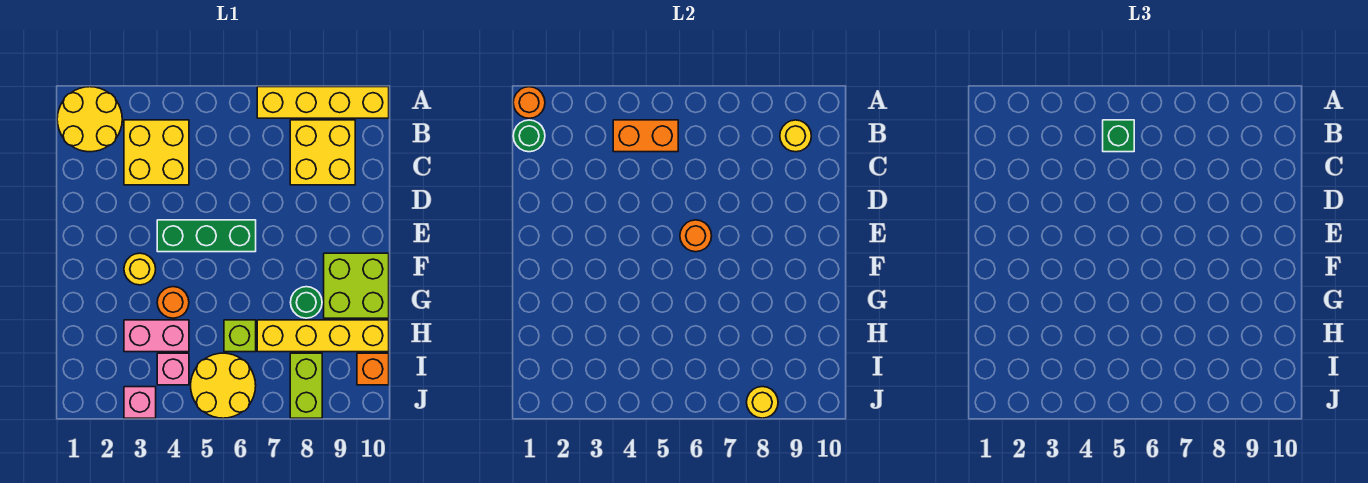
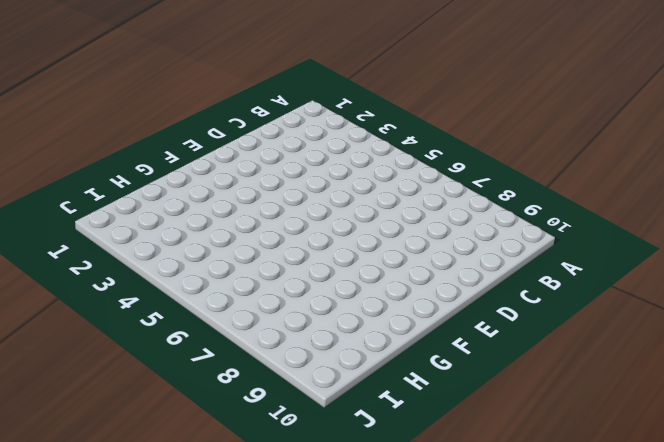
none -> yellow round brick A1:B2 level 1
none -> yellow brick A7:A10 level 1
none -> yellow brick B3:C4 level 1

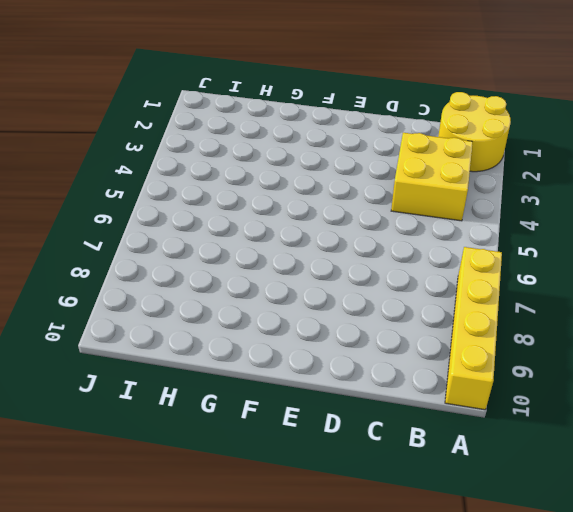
none -> yellow brick B8:C9 level 1
none -> green brick E4:E6 level 1
none -> yellow round brick F3 level 1

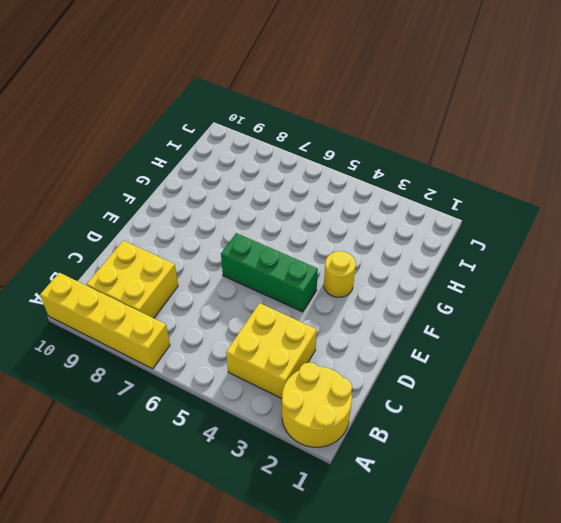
none -> lime brick F9:G10 level 1
none -> orange round brick G4 level 1
none -> green round brick G8 level 1

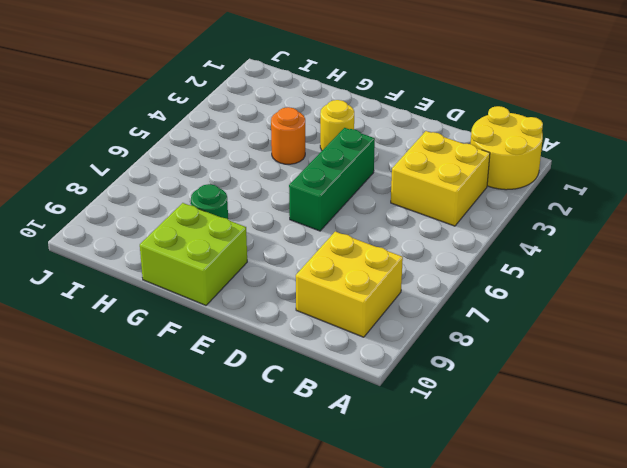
none -> yellow brick A7:A10 level 1
none -> pink brick H3:H4 level 1
none -> lime brick H6 level 1

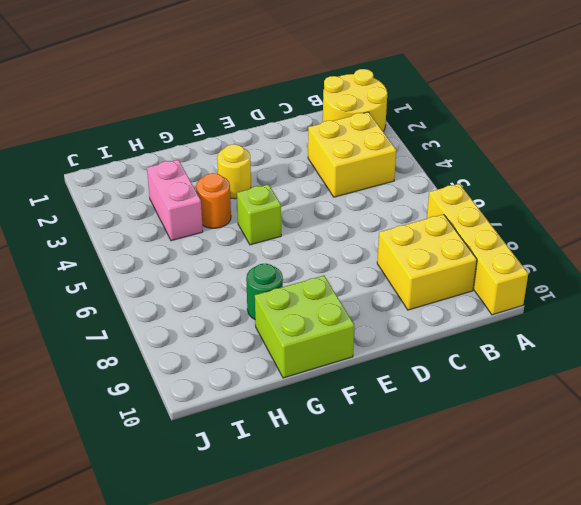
lime brick F5 level 1 -> lime brick H6 level 1
none -> green brick E4:E6 level 1
none -> yellow brick H7:H10 level 1
none -> pink brick I4 level 1

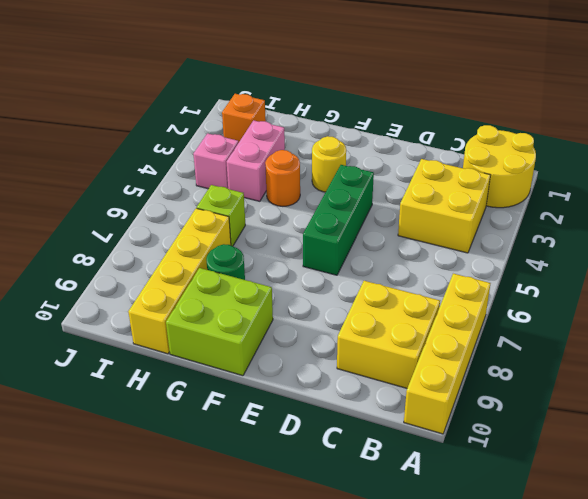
orange brick I2 level 1 -> orange brick I10 level 1
none -> yellow round brick I5:J6 level 1
none -> lime brick I8:J8 level 1
none -> pink brick J3 level 1

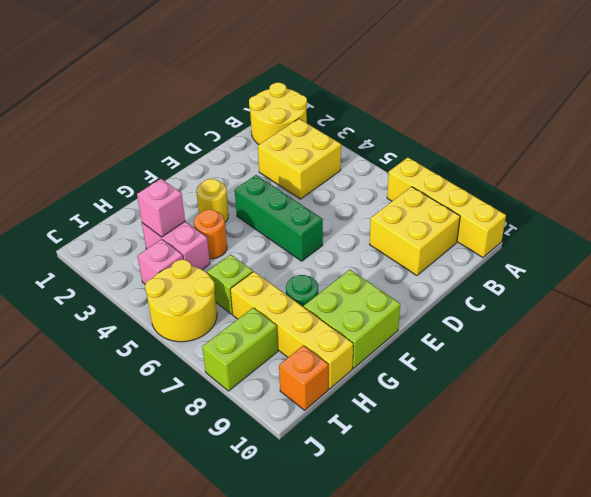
pink brick H3 level 2 -> pink brick J3 level 1
none -> orange round brick A1 level 2
none -> green round brick B1 level 2
none -> orange brick B4:B5 level 2

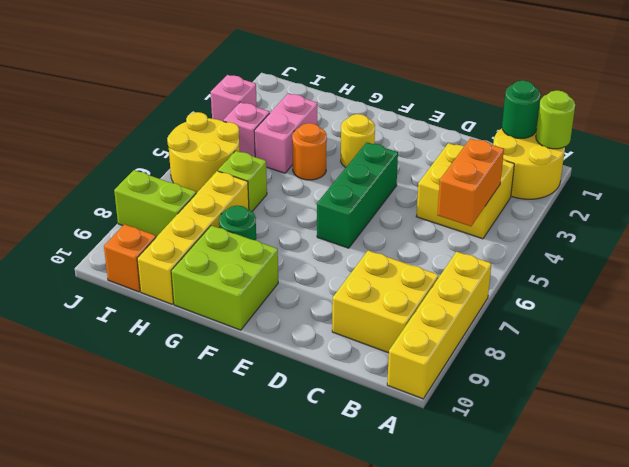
lime round brick A1 level 2 -> orange round brick A1 level 2
none -> yellow round brick B9 level 2
none -> orange round brick E6 level 2
none -> yellow round brick J8 level 2

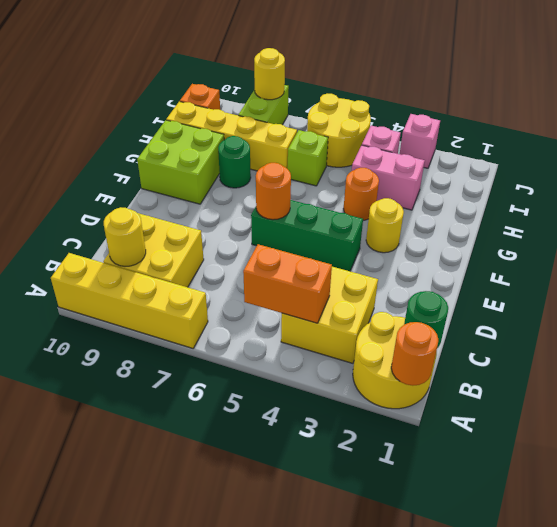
none -> green brick B5 level 3

